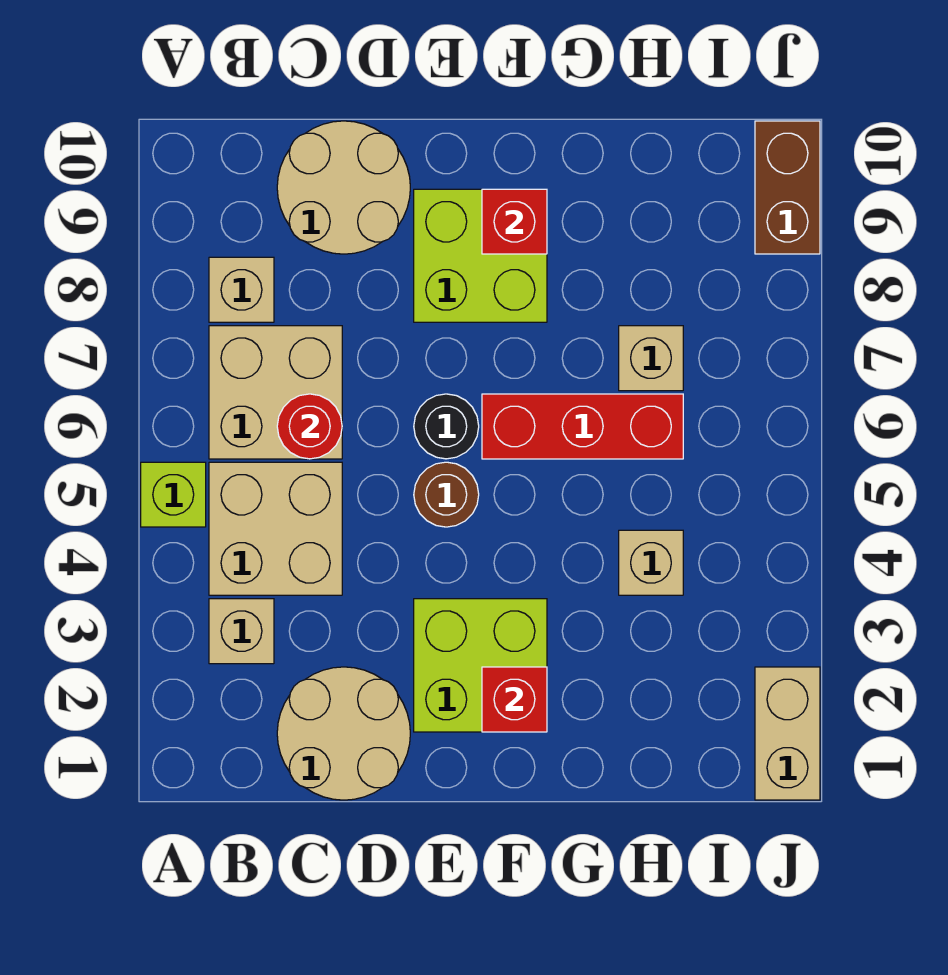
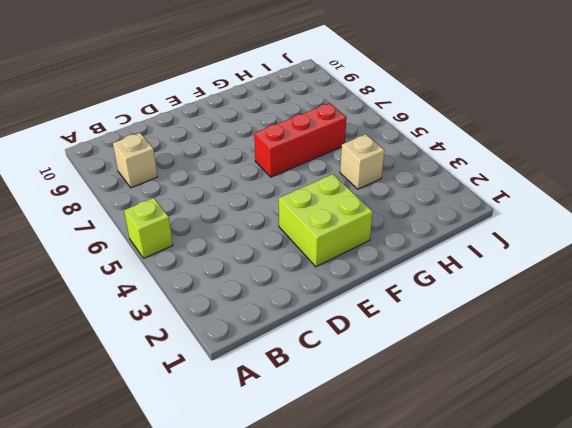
none -> tan brick B3 level 1
none -> tan brick B4:C5 level 1
none -> tan brick B6:C7 level 1

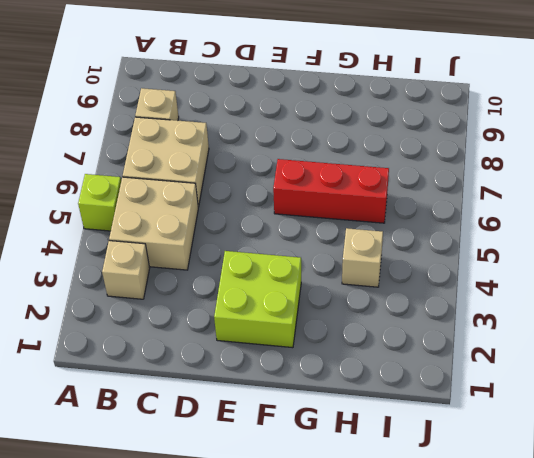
none -> tan round brick C1:D2 level 1
none -> tan round brick C9:D10 level 1
none -> brown round brick E5 level 1

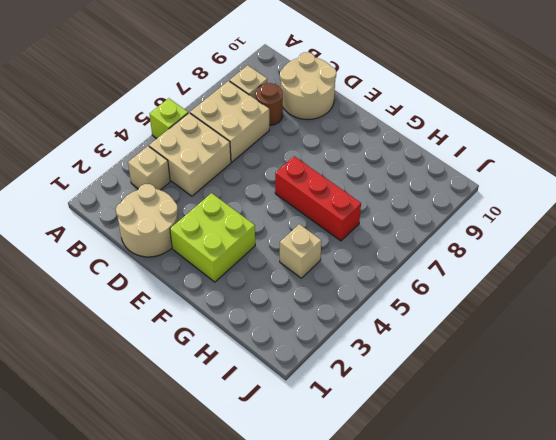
brown round brick C8 level 1 -> brown round brick E5 level 1
none -> black round brick E6 level 1
none -> lime brick E8:F9 level 1
none -> tan brick H7 level 1

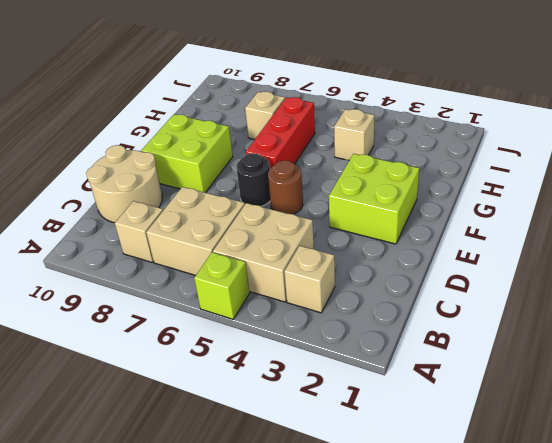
none -> tan round brick C1:D2 level 1
none -> tan brick J1:J2 level 1
none -> brown brick J9:J10 level 1

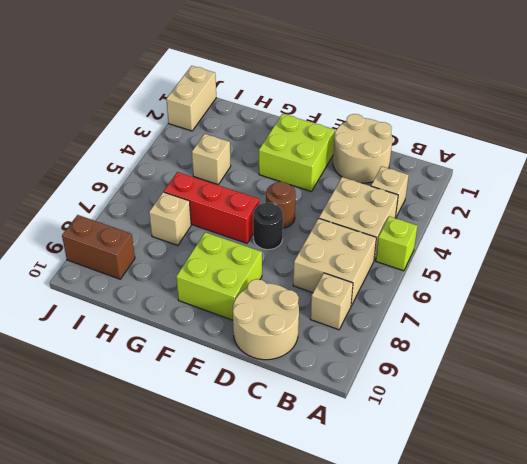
brown brick I9:J9 level 1 -> brown brick J9:J10 level 1
none -> red round brick C6 level 2
none -> red brick F2 level 2
none -> red brick F9 level 2

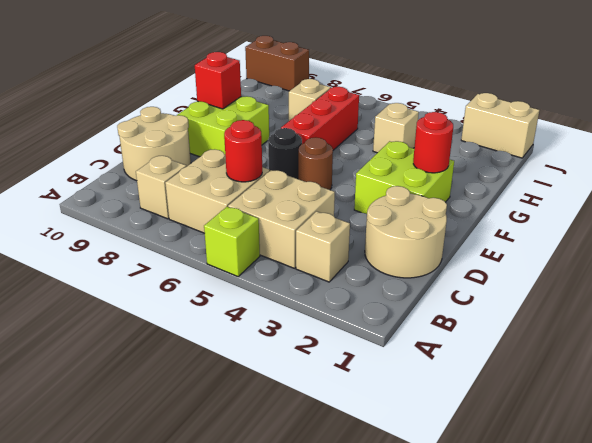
red round brick F2 level 2 -> red brick F2 level 2

